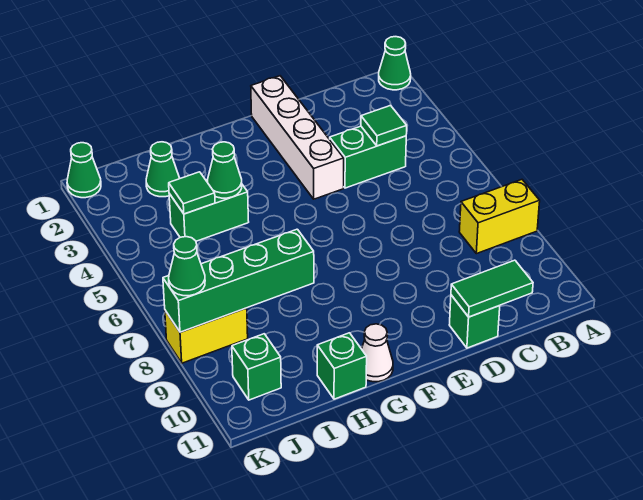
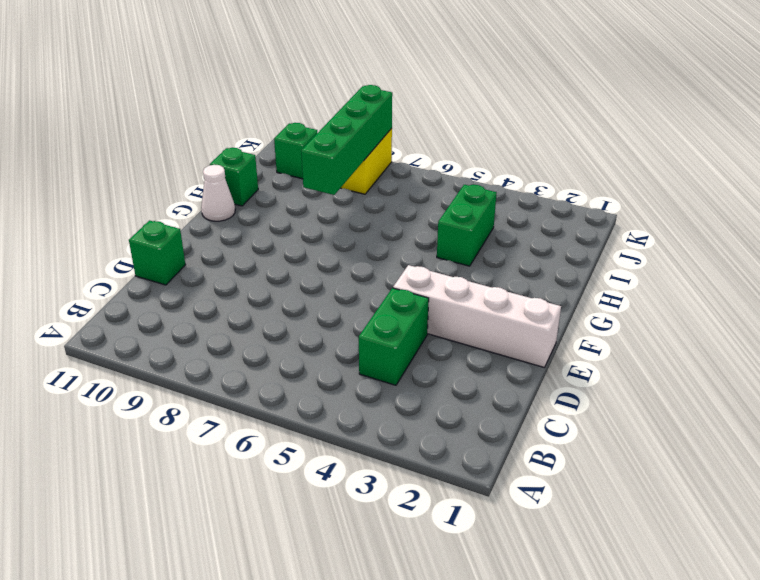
none -> green cone A1 level 1
none -> yellow brick A8:B8 level 1
none -> green cone I2 level 1

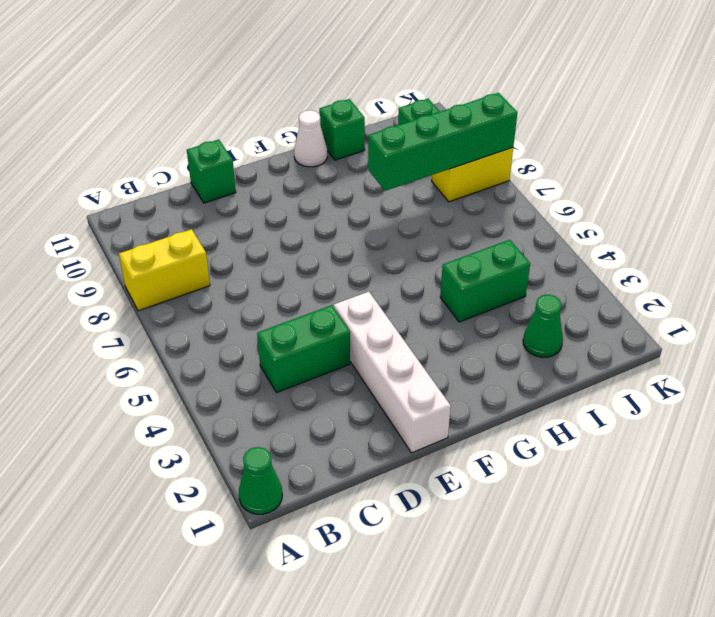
none -> green cone K1 level 1
none -> green tile C4 level 2
none -> green tile C11:D11 level 2

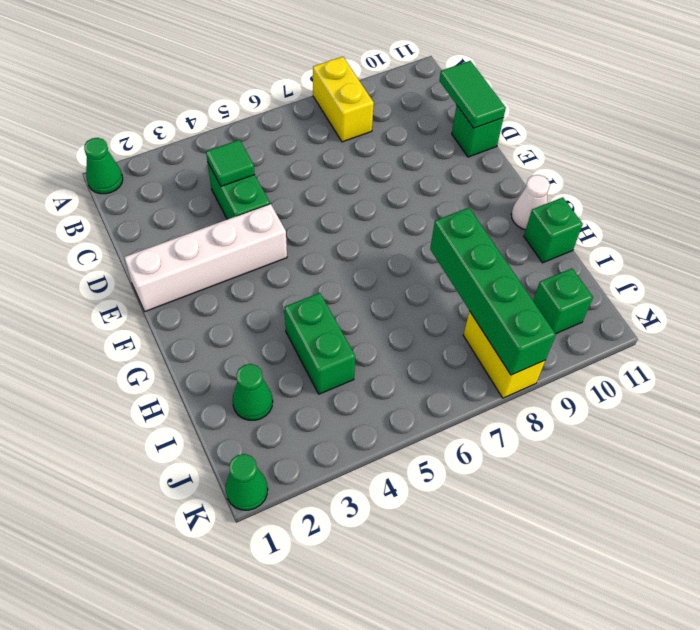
none -> green cone H4 level 2
none -> green tile I4 level 2
none -> green cone K8 level 3

